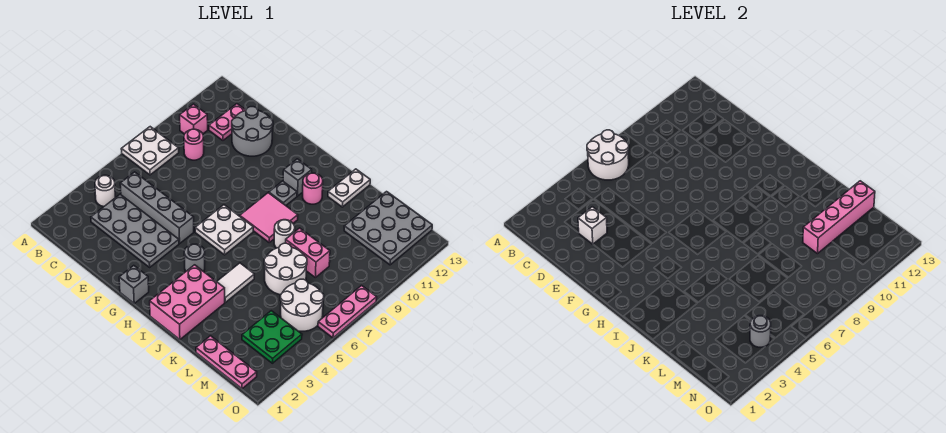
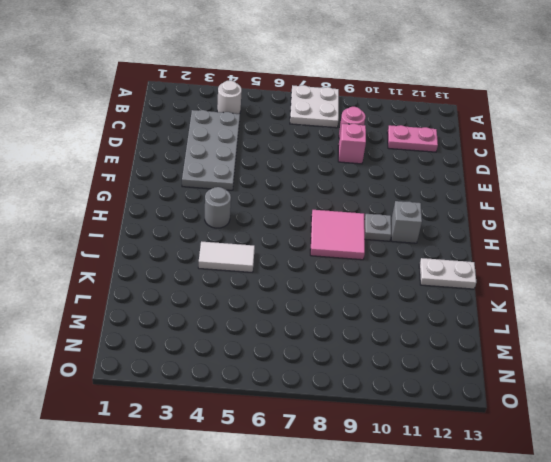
pink brick D9 level 1 -> pink brick B10 level 1
none -> grey brick C5:F5 level 1
none -> grey round brick D11:E12 level 1
none -> grey brick G1 level 1
none -> white plate G6:H7 level 1

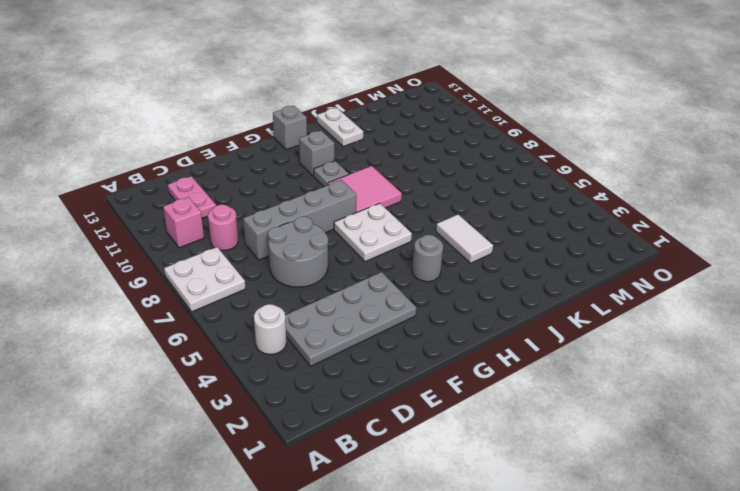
grey round brick D6:E7 level 1 -> grey round brick D11:E12 level 1
grey brick D8:G8 level 1 -> grey brick C5:F5 level 1
grey brick H13 level 1 -> grey brick G1 level 1
none -> pink brick I1:J3 level 1
none -> pink round brick I11 level 1
none -> white round brick J8 level 1
none -> white round brick K6:L7 level 1

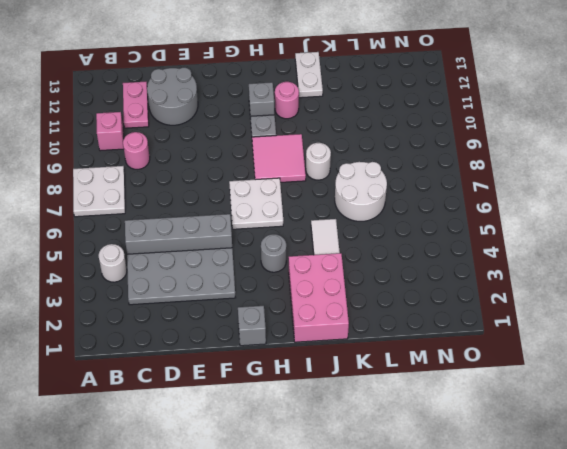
none -> pink brick K8:L8 level 1
none -> pink plate L1:N1 level 1
none -> grey plate L11:N13 level 1
none -> green plate M3:N4 level 1

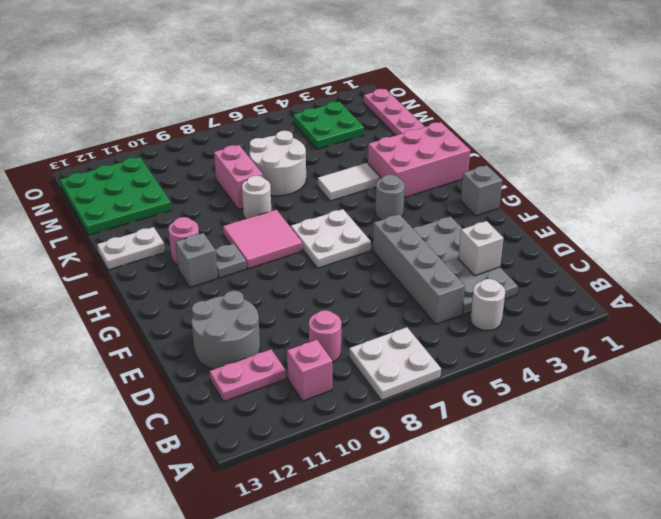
green plate L11:N13 level 1 -> grey plate L11:N13 level 1
none -> white round brick M5:N6 level 1
none -> pink plate O6:O8 level 1
none -> white round brick A6:B7 level 2
none -> pink brick L10:L13 level 2

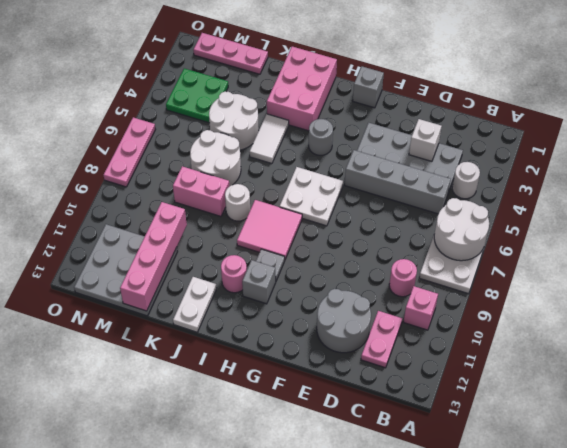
white round brick K4:L5 level 1 -> white round brick M5:N6 level 1
none -> grey round brick N4 level 2

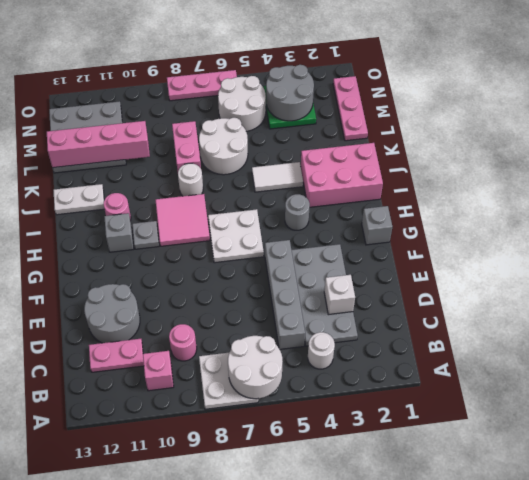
grey round brick M3:N4 level 2 -> grey round brick N4 level 2

